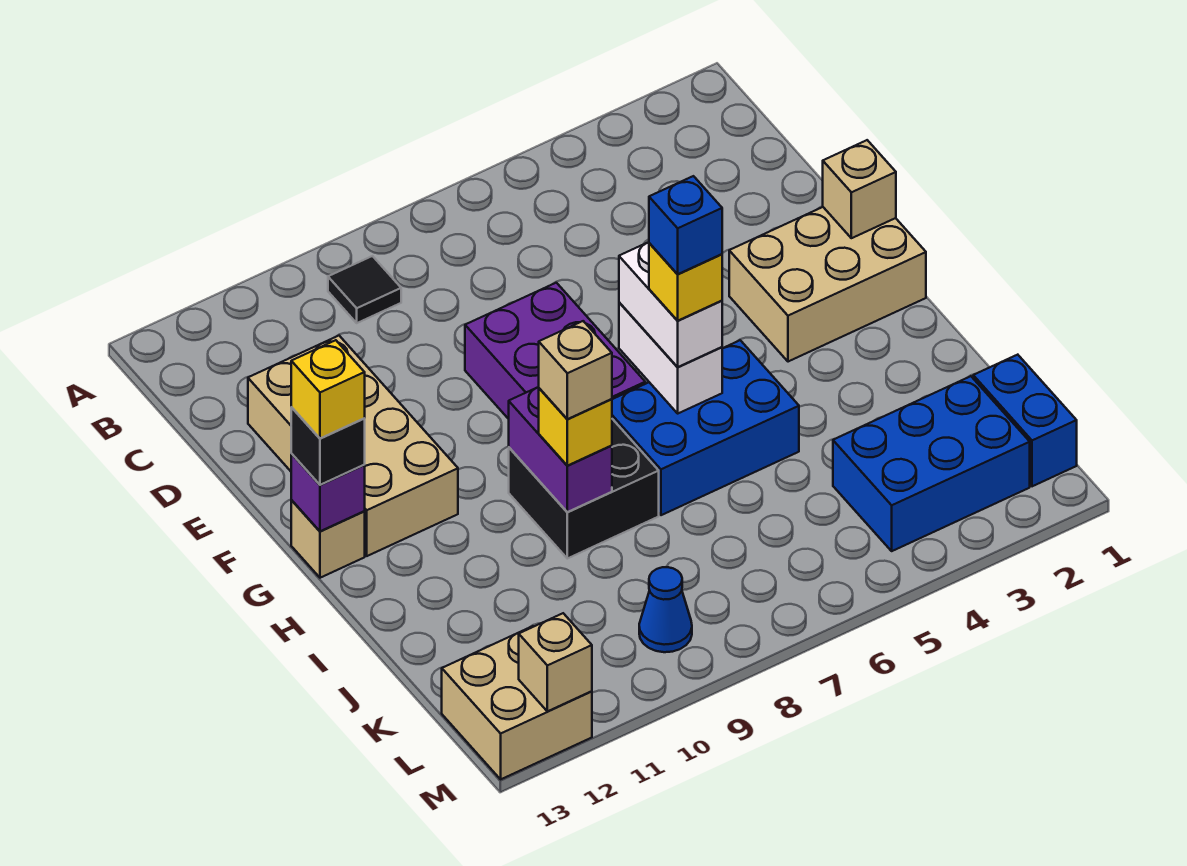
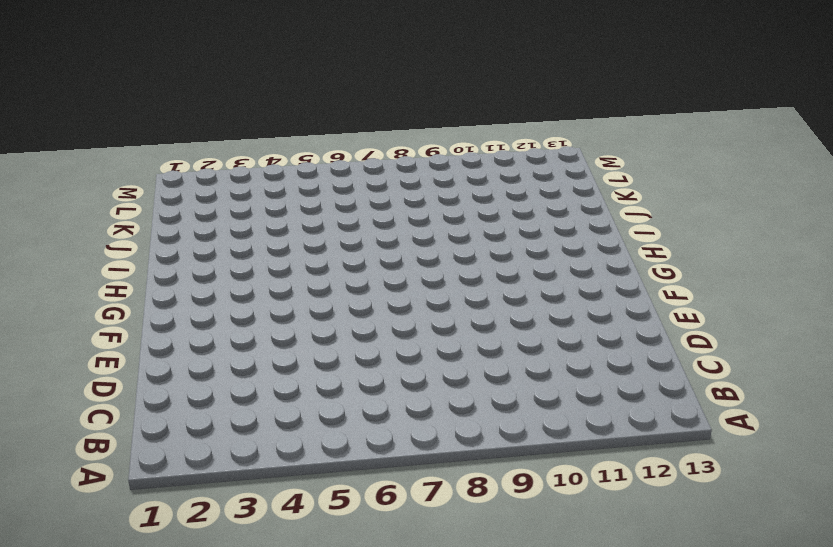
none -> black tile B9 level 1
none -> tan brick D11:G12 level 1
none -> purple brick E7:G8 level 1

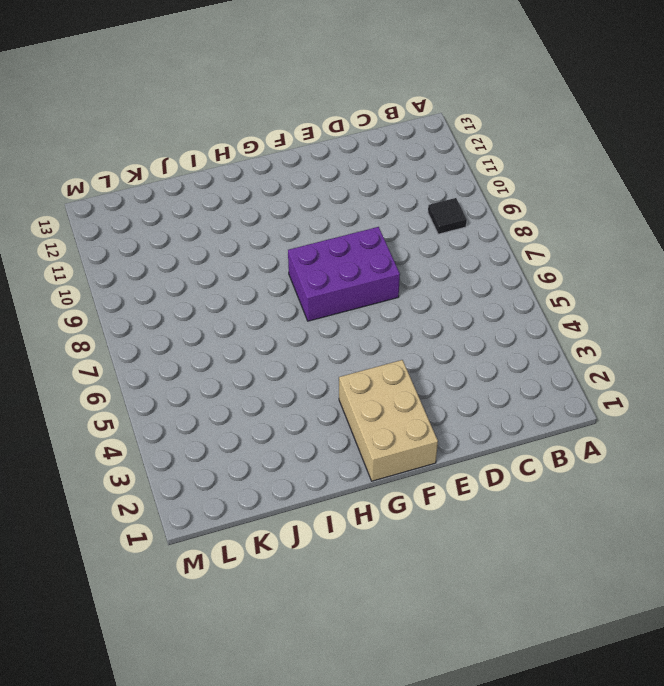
none -> tan brick D11:G12 level 1
none -> tan brick G13 level 1
none -> blue brick H5:I7 level 1

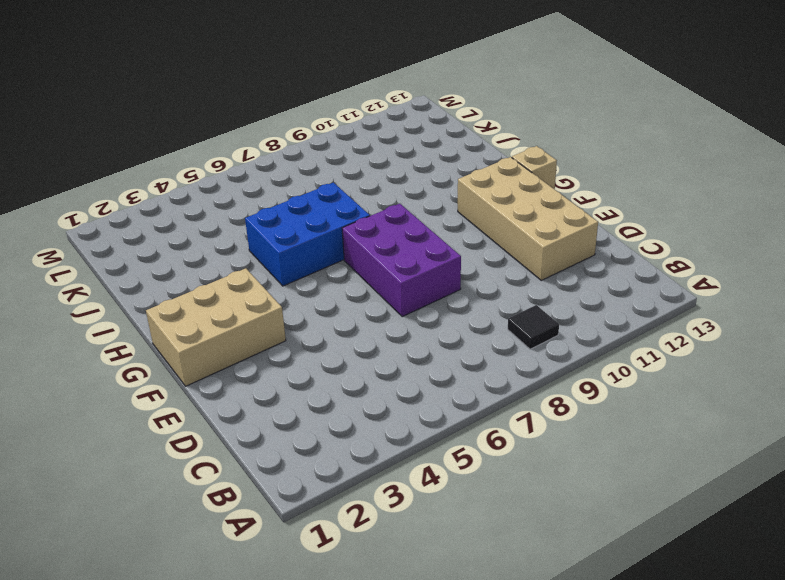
none -> black brick H8:I9 level 1
none -> blue brick K1:L1 level 1
none -> blue brick K2:L4 level 1

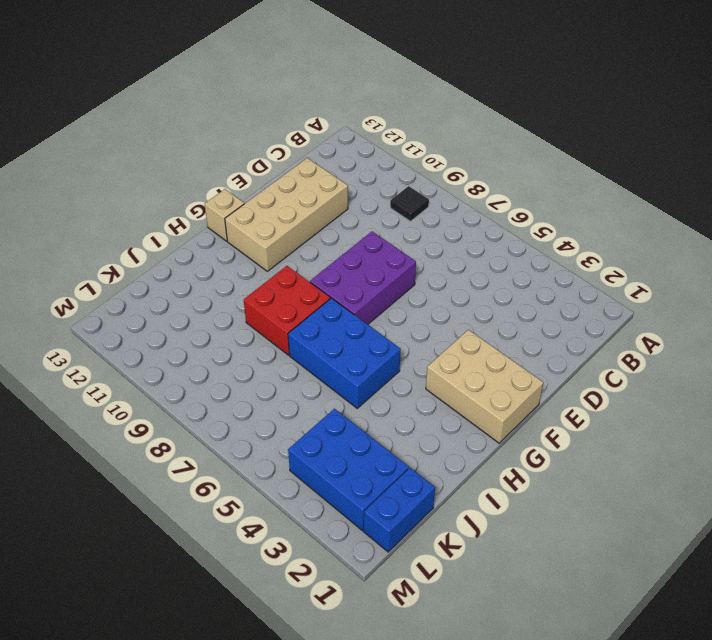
red brick H8:I9 level 1 -> black brick H8:I9 level 1
none -> blue cone L9 level 1
none -> tan brick L12:M13 level 1
none -> tan brick F1 level 2

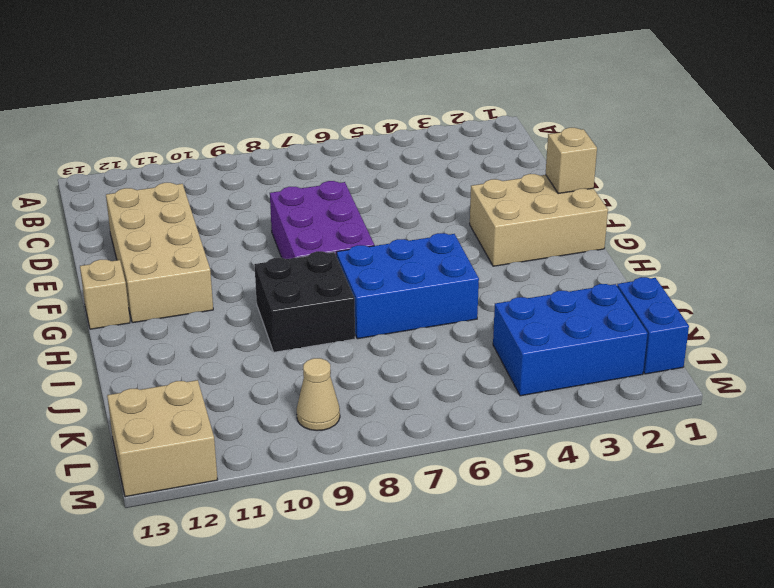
tan cone L9 level 1 -> blue cone L9 level 1
none -> black tile B9 level 1
none -> white brick G6:H6 level 2
none -> purple brick G13 level 2

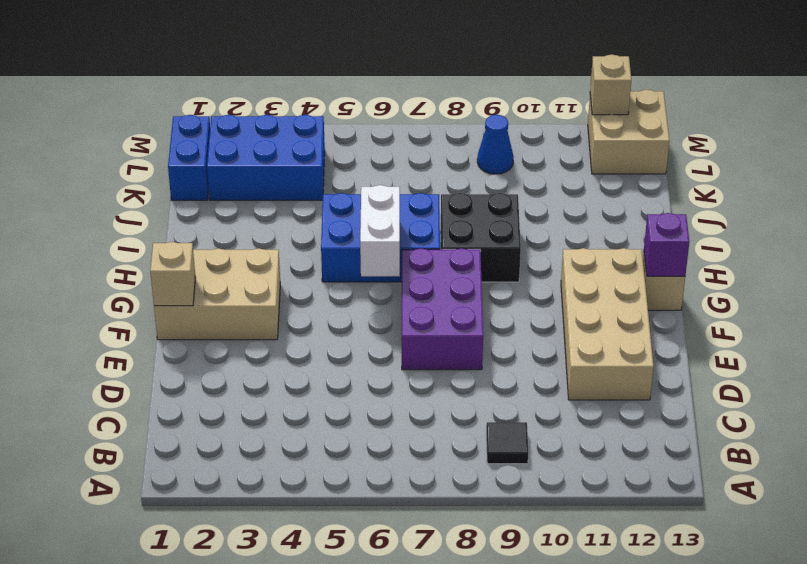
none -> purple brick H9:I9 level 2
none -> white brick G6:H6 level 3
none -> black brick G13 level 3

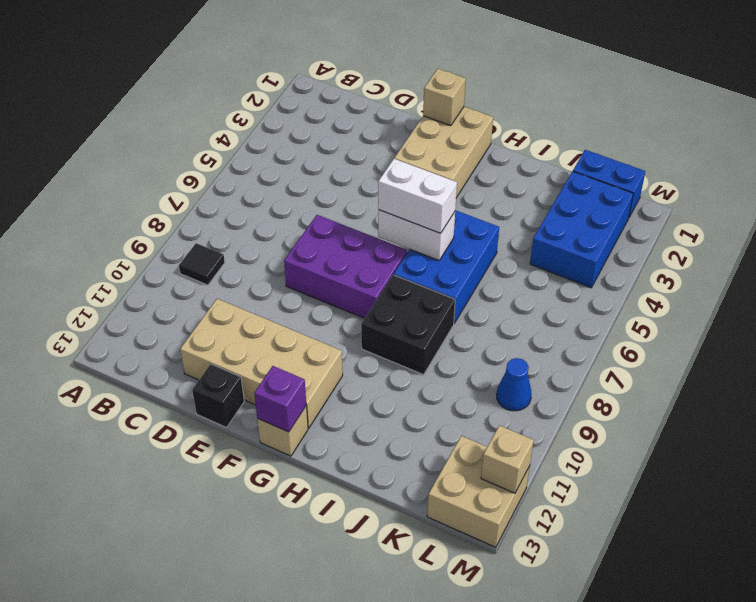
black brick E13 level 1 -> black brick G13 level 3
none -> purple brick H9:I9 level 2
none -> yellow brick I9 level 3
none -> yellow brick G13 level 4

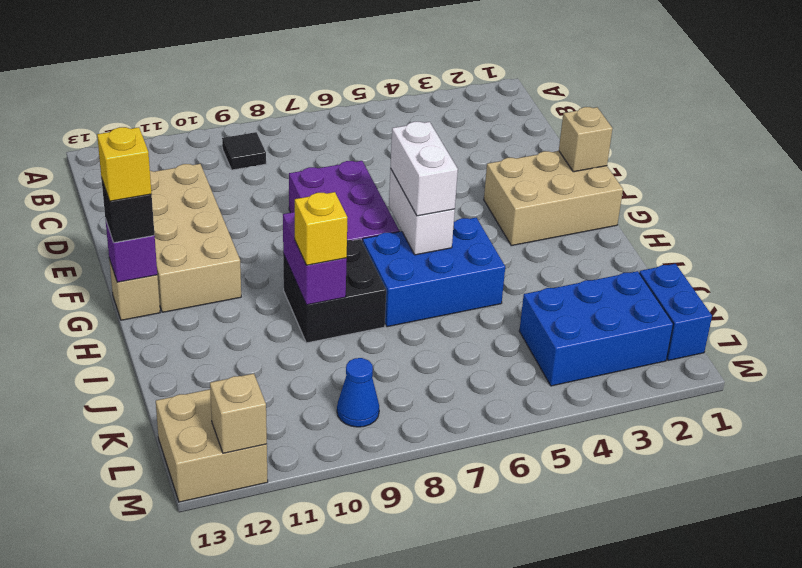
none -> yellow brick H6 level 4
none -> tan brick I9 level 4
none -> blue brick H6 level 5

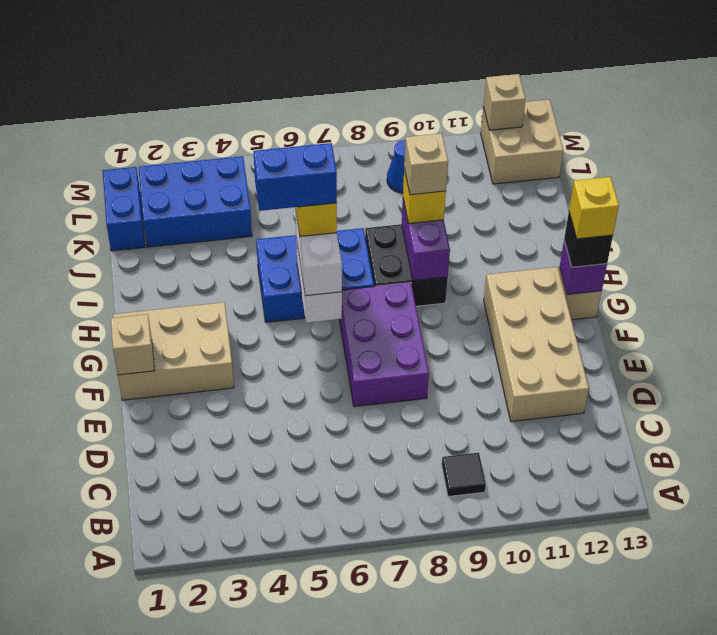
blue brick H5:H6 level 5 -> blue brick H6 level 5

